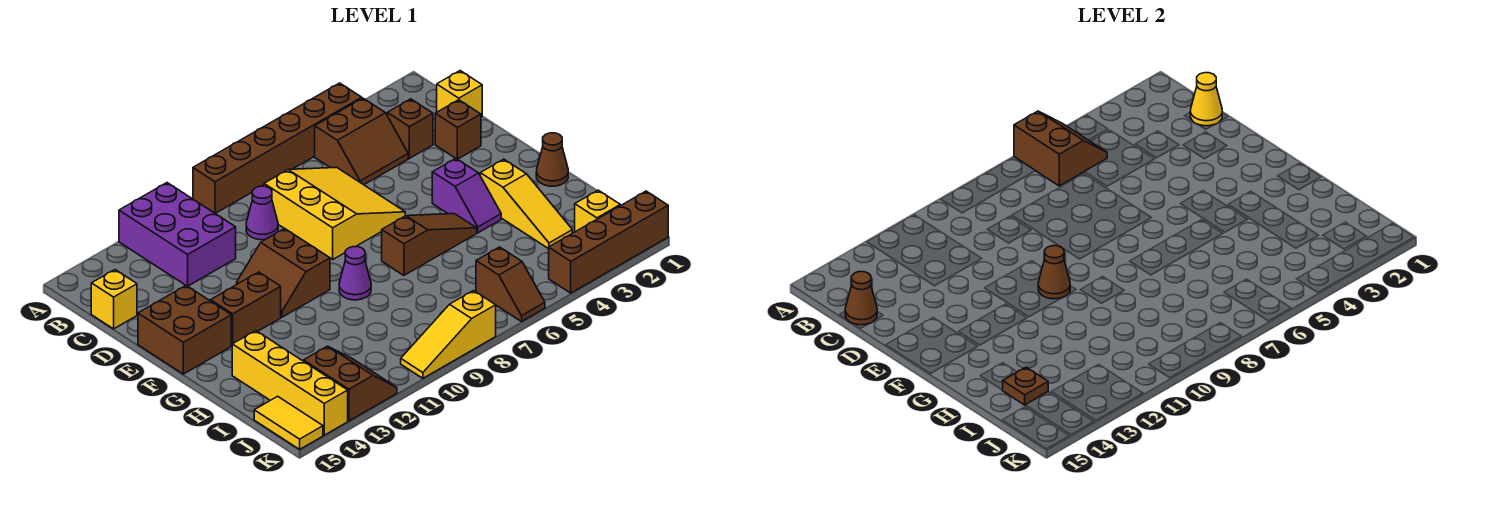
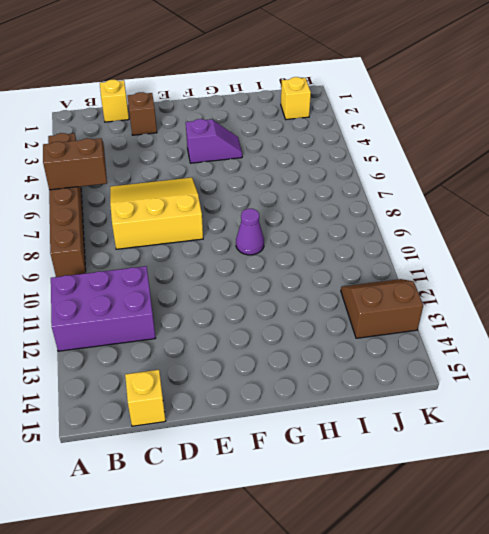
none -> brown slope B4:C5 level 1 top B
none -> brown brick C3 level 1
none -> purple cone C9 level 1

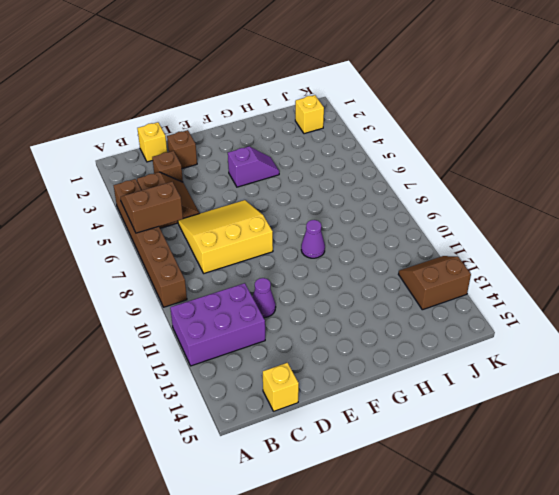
purple cone D11 level 1 -> purple cone C9 level 1
none -> brown slope E10:F11 level 1 top 10
none -> brown brick E14:F15 level 1
none -> brown brick F12:F13 level 1

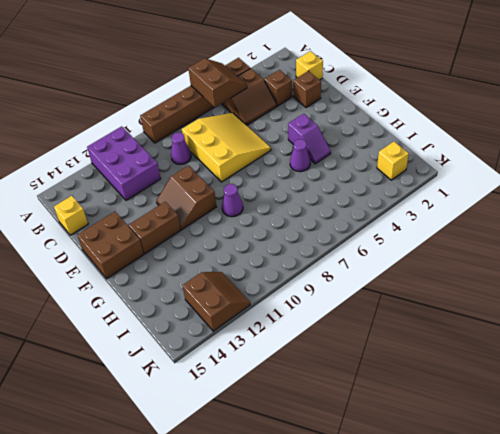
purple cone G5 level 1 -> brown slope G5:G7 level 1 top 7
none -> brown cone G1 level 1
none -> yellow slope G3:I3 level 1 top G
none -> yellow brick H14:K14 level 1

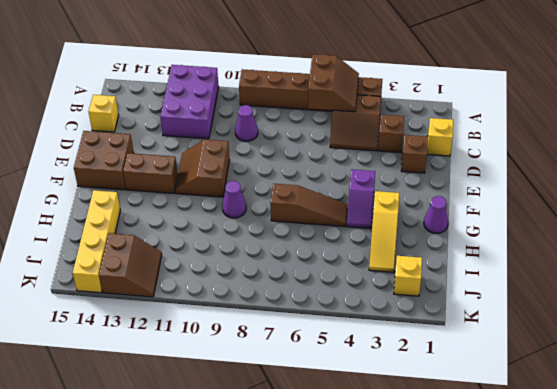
purple cone G1 level 1 -> brown cone G1 level 1
none -> yellow slope C6:E8 level 1 top 8
none -> brown slope J6:K6 level 1 top J
none -> yellow tile J15:K15 level 1

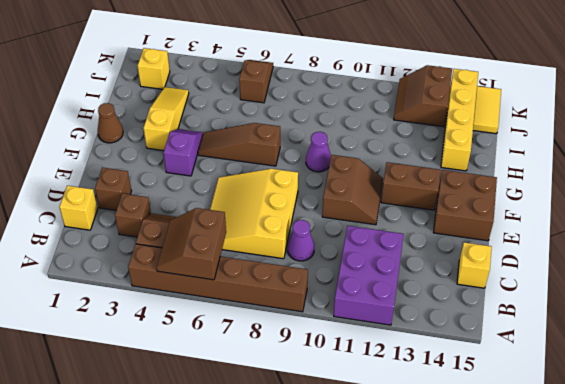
none -> brown brick K1:K4 level 1
none -> yellow slope K8:K10 level 1 top 8
none -> yellow cone C1 level 2

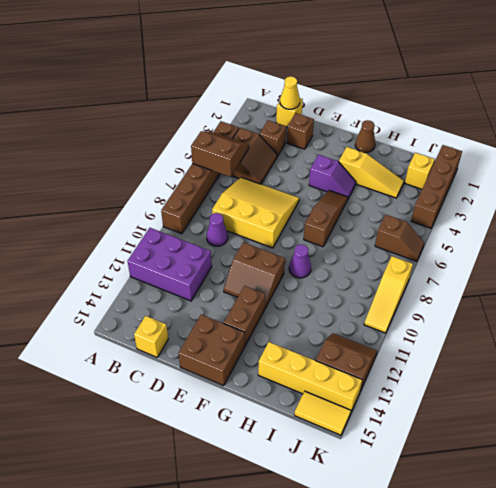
none -> brown cone C15 level 2
none -> brown cone F10 level 2
none -> brown plate I14 level 2

